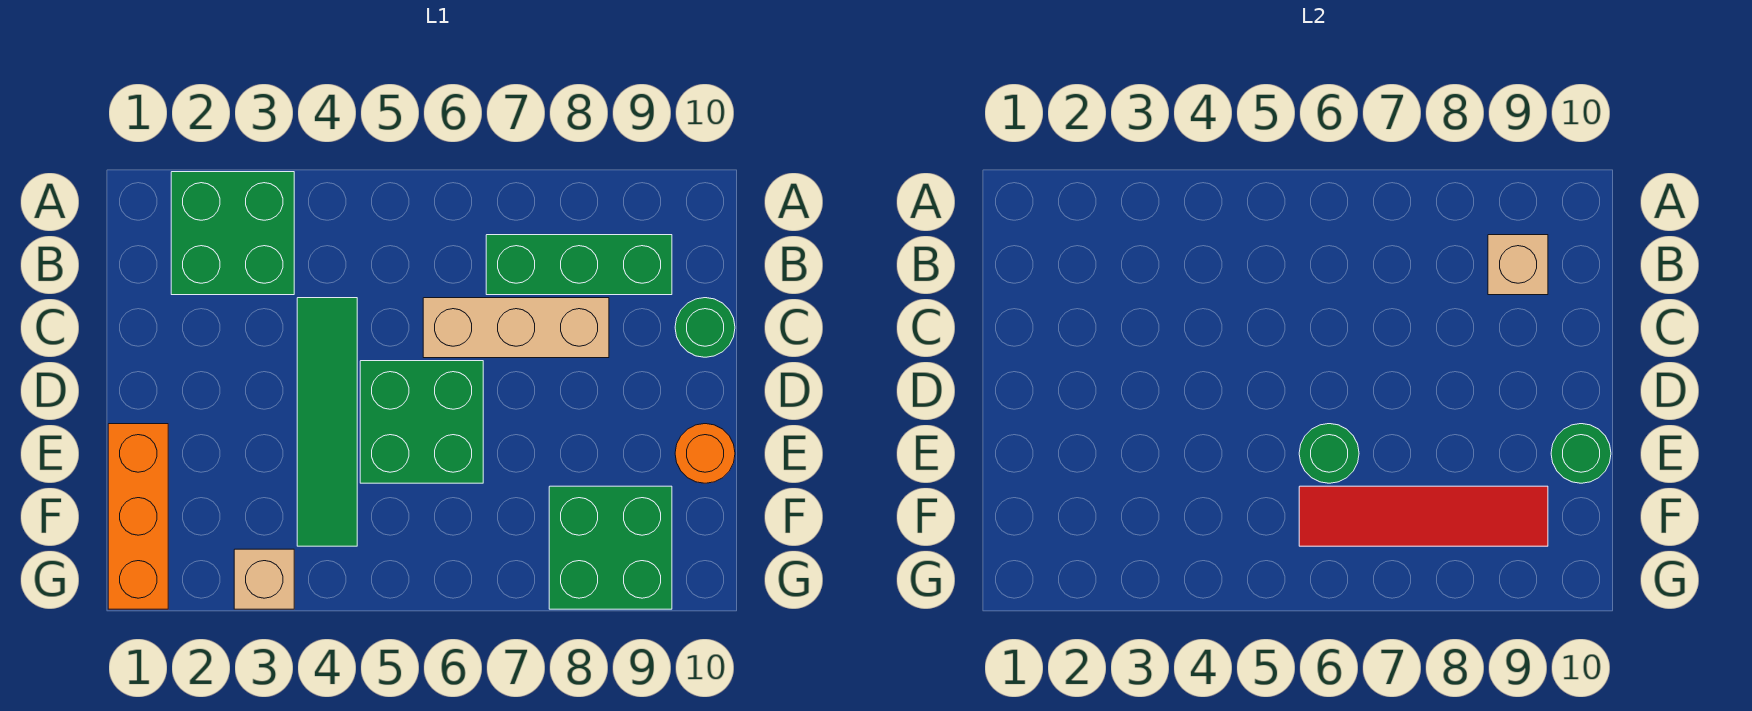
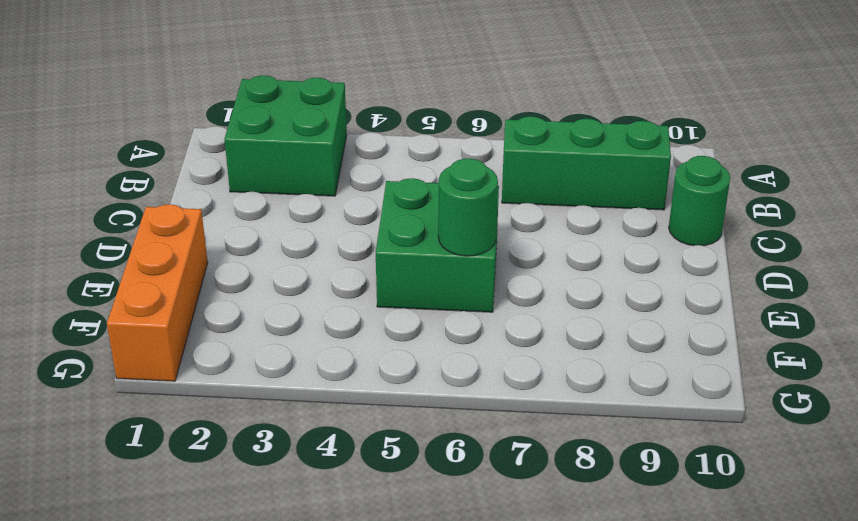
none -> green tile C4:F4 level 1
none -> tan brick C6:C8 level 1
none -> orange round brick E10 level 1

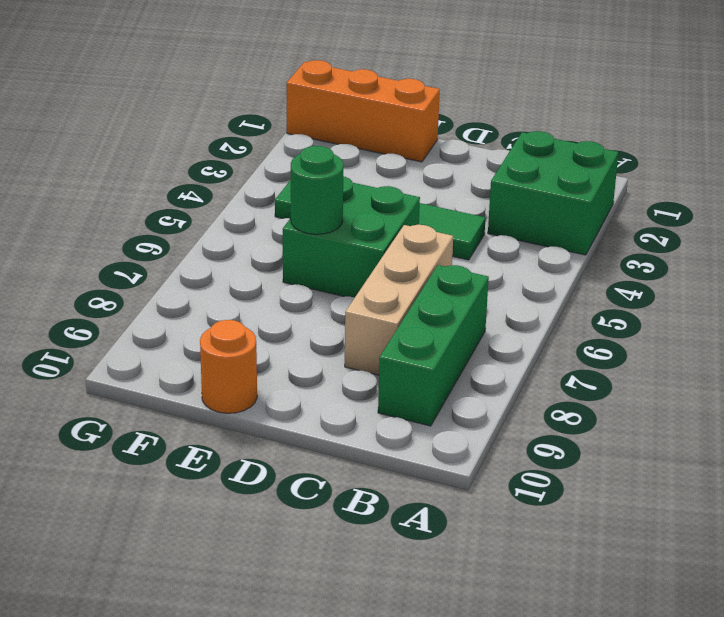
none -> green round brick C10 level 1
none -> green brick F8:G9 level 1
none -> tan brick G3 level 1

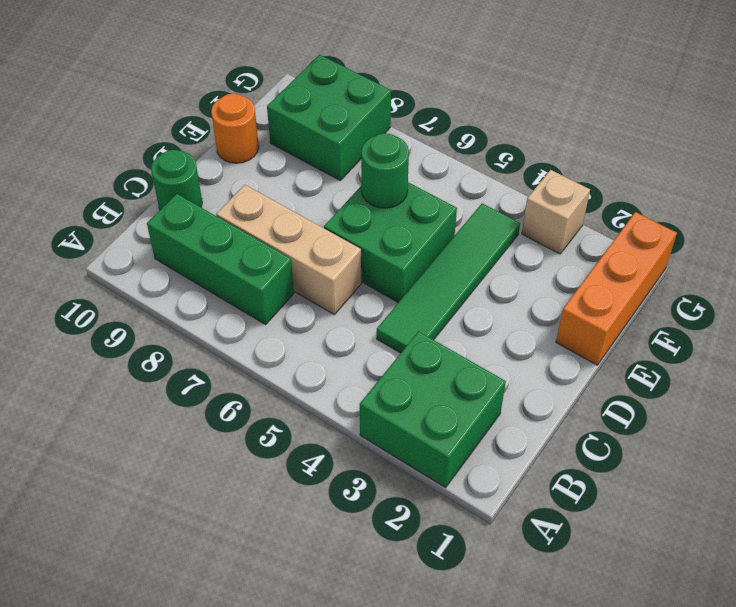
none -> tan brick B9 level 2
none -> green round brick E10 level 2
none -> red tile F6:F9 level 2

